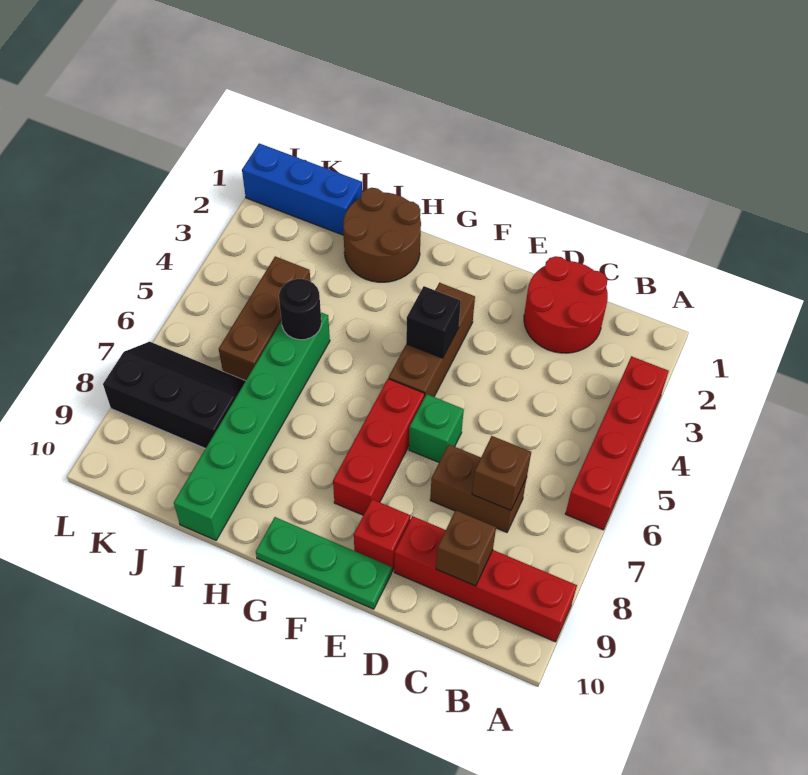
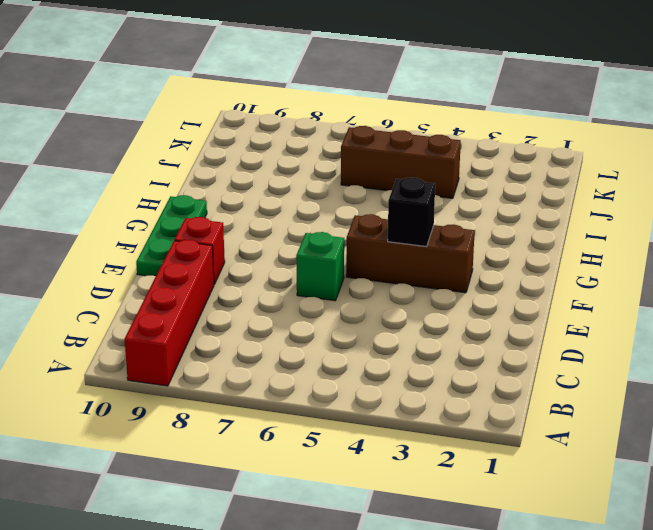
none -> red brick A3:A6 level 1
none -> red round brick C1:D2 level 1
none -> brown brick C7:D7 level 1

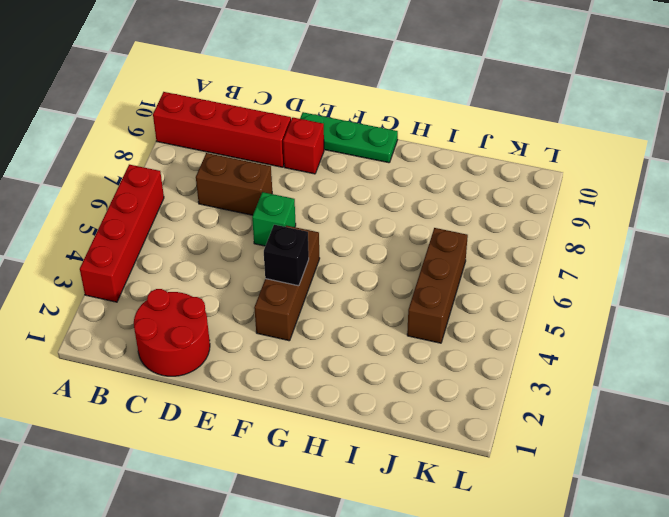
none -> red brick F6:F8 level 1
none -> brown round brick H1:I2 level 1
none -> green brick I5:I10 level 1

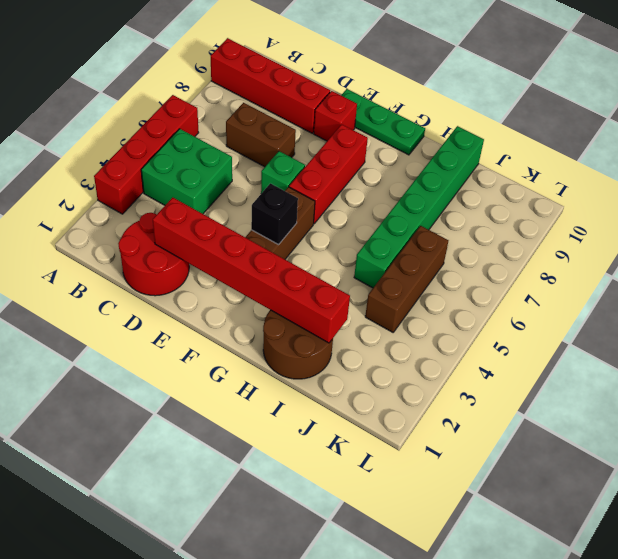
green brick B4:C5 level 1 -> none
red brick D2:I2 level 2 -> none
none -> blue brick J1:L1 level 1
none -> black slope J7:L8 level 1 top 8
none -> brown brick C7 level 2

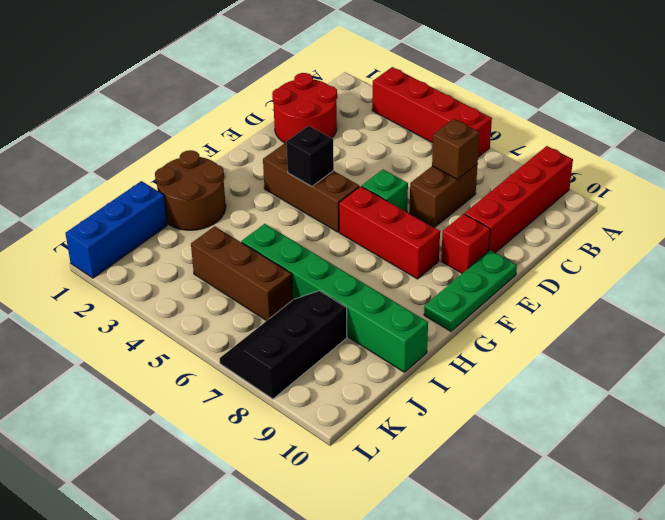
none -> brown brick C9 level 2
none -> black round brick I5 level 2

